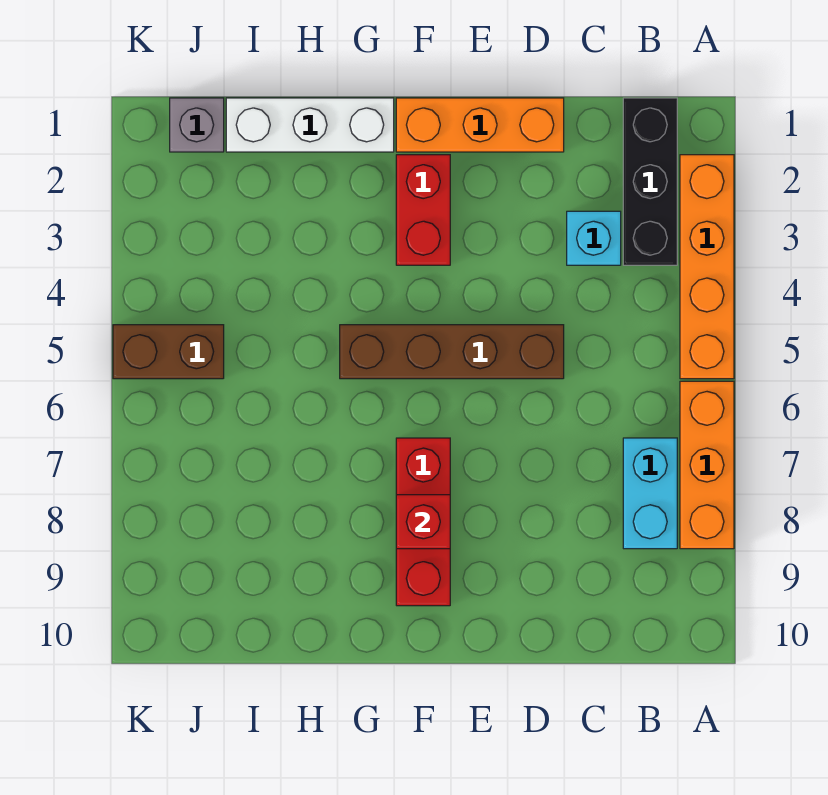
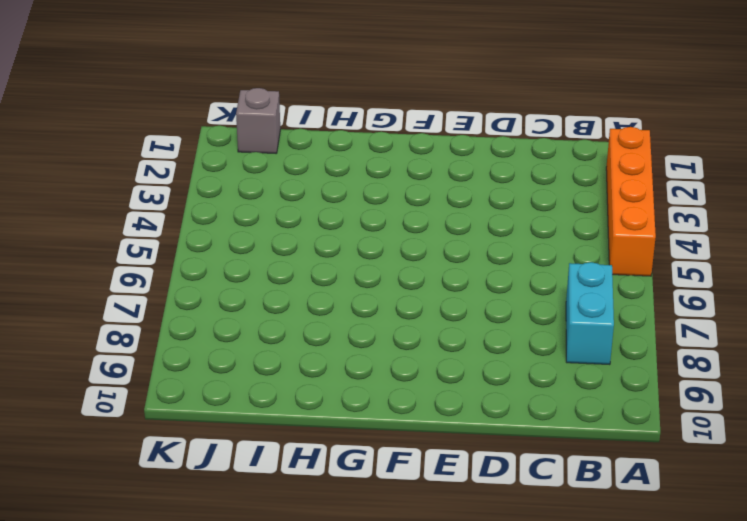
none -> orange brick A6:A8 level 1
none -> black brick B1:B3 level 1
none -> cyan brick C3 level 1

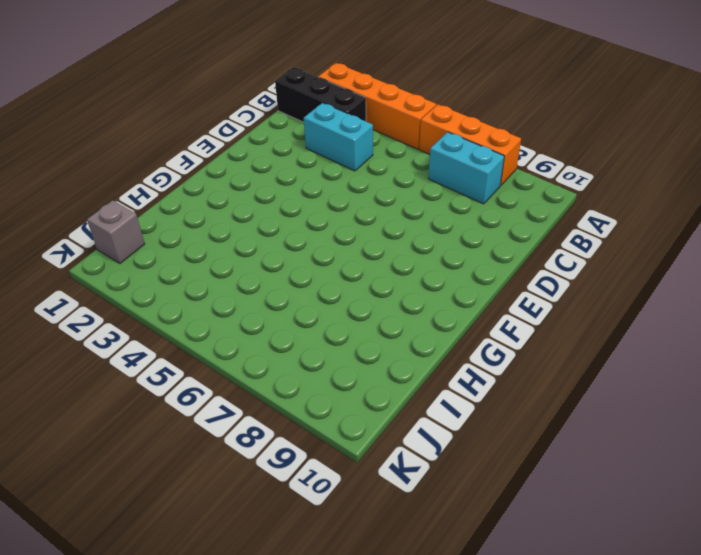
cyan brick C3:C4 level 1 -> cyan brick C3 level 1
none -> orange brick D1:F1 level 1
none -> brown brick D5:G5 level 1
none -> red brick F2:F3 level 1

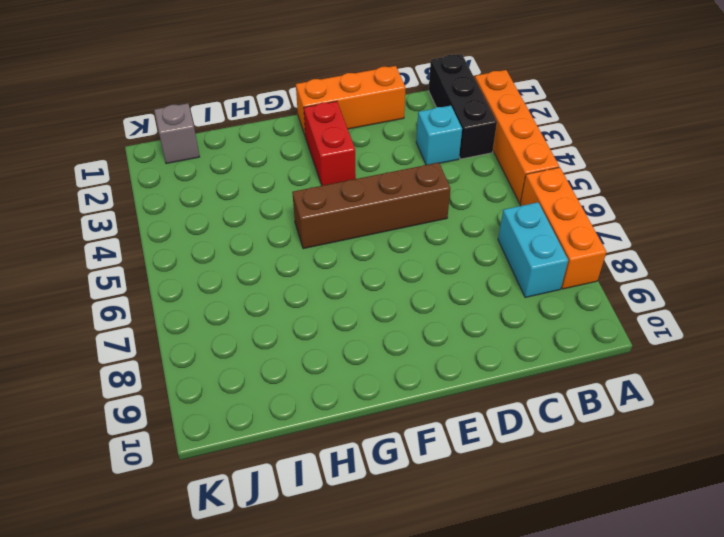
none -> red brick F7:F9 level 1
none -> white brick G1:I1 level 1
none -> brown brick J5:K5 level 1

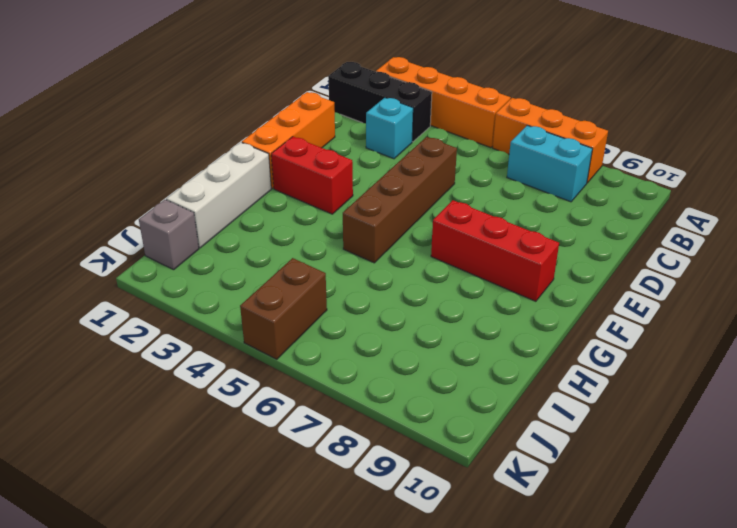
none -> red brick F8 level 2

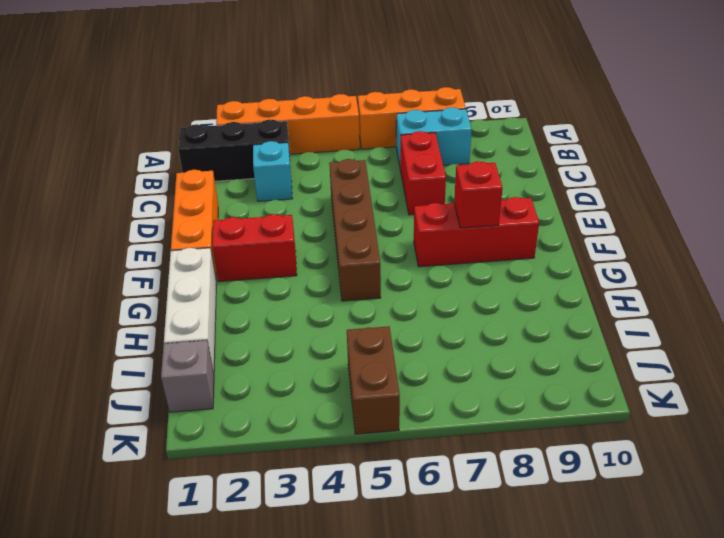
red brick C7:D7 level 1 -> none

